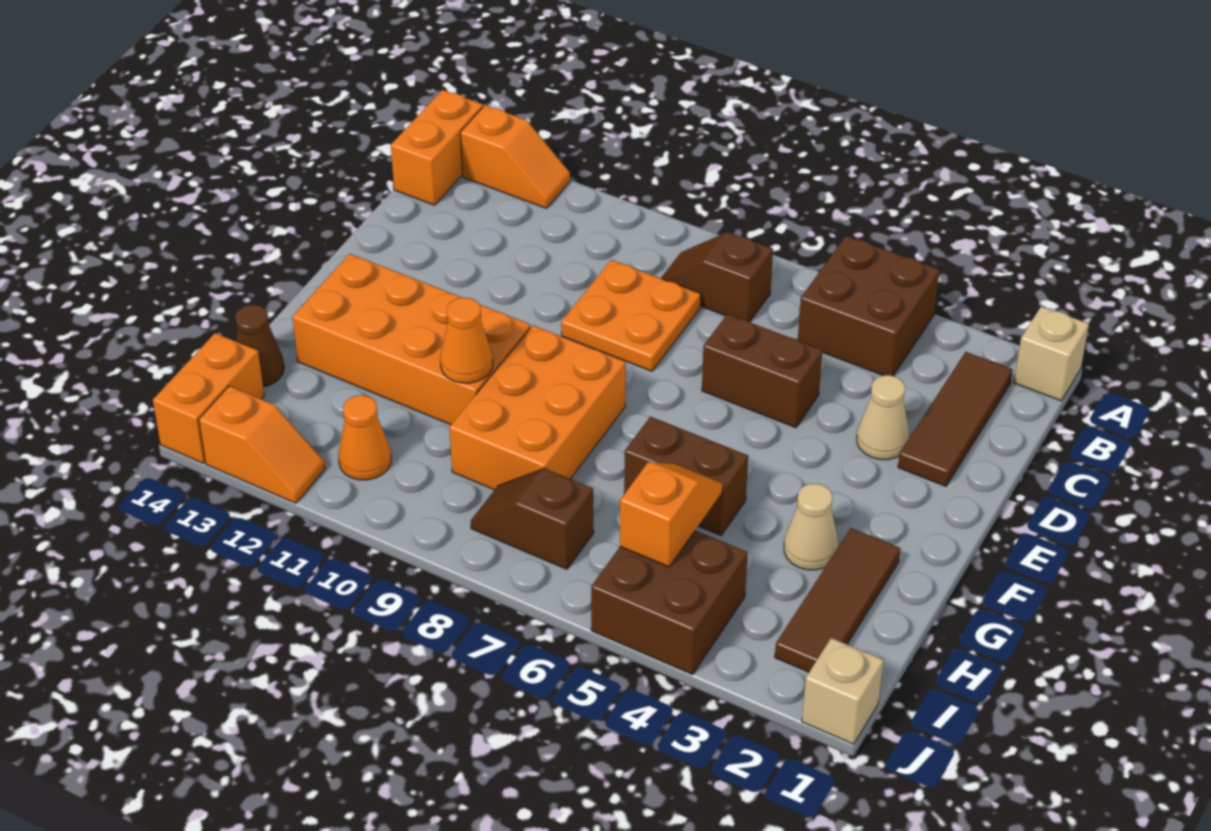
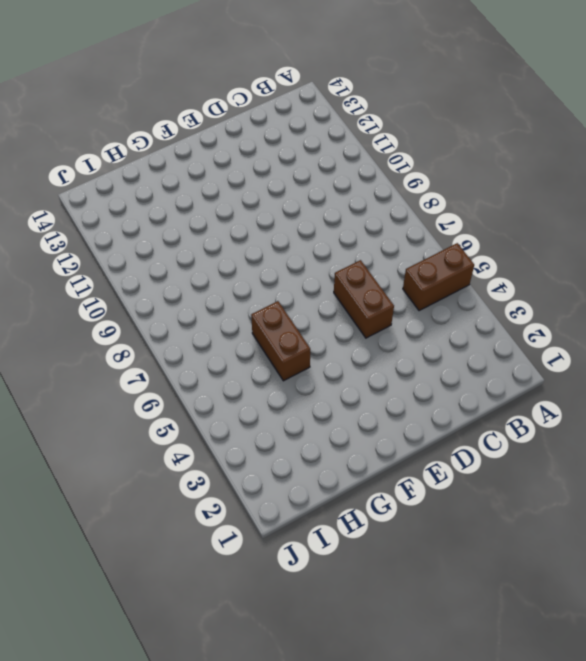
brown brick A5:B5 level 1 -> brown brick A4:B5 level 1
none -> tan brick A1 level 1
none -> orange slope A12:A13 level 1 top 13
none -> orange brick A14:B14 level 1

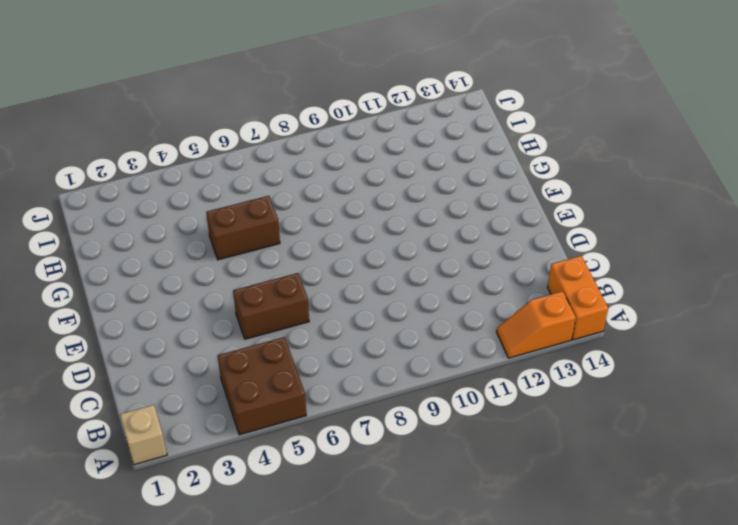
none -> brown tile B2:D2 level 1
none -> brown slope B7:B8 level 1 top 7
none -> orange plate C8:D9 level 1

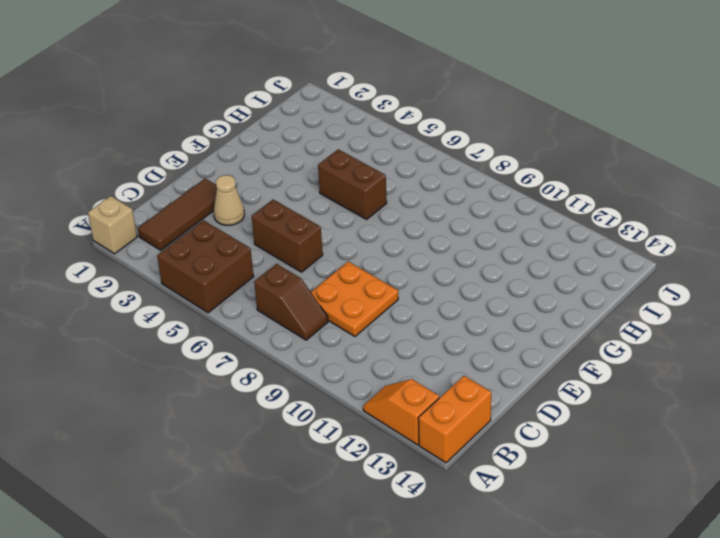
none -> orange brick F8:H9 level 1
none -> orange brick F10:G13 level 1
none -> brown tile G2:I2 level 1

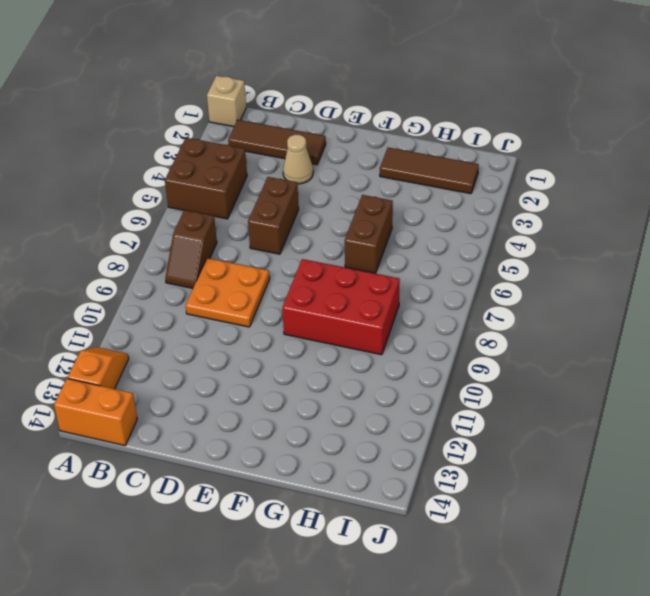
red brick F8:H9 level 1 -> orange brick F8:H9 level 1
none -> orange brick F10:G13 level 1
none -> tan cone G3 level 1
none -> brown cone H14 level 1

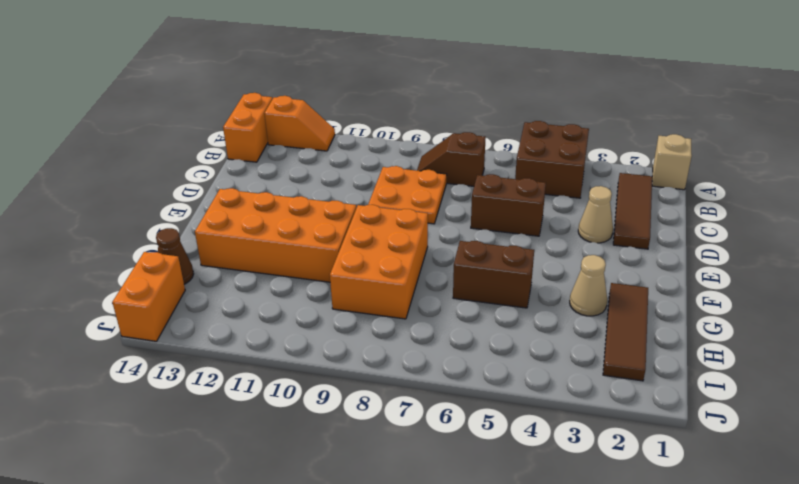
none -> brown brick I4:J5 level 1
none -> brown slope I7:I8 level 1 top 7
none -> orange cone I11 level 1

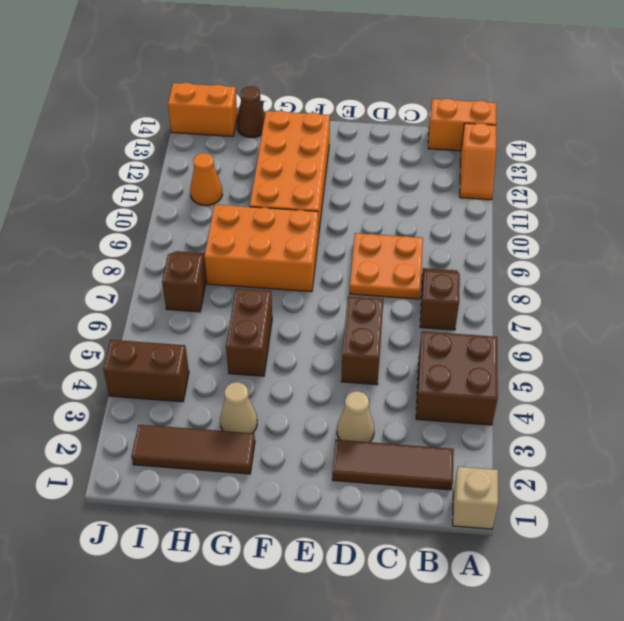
brown brick I4:J4 level 1 -> brown brick I4:J5 level 1
none -> tan brick J1 level 1
none -> orange slope J12:J13 level 1 top 13
none -> orange cone G10 level 2

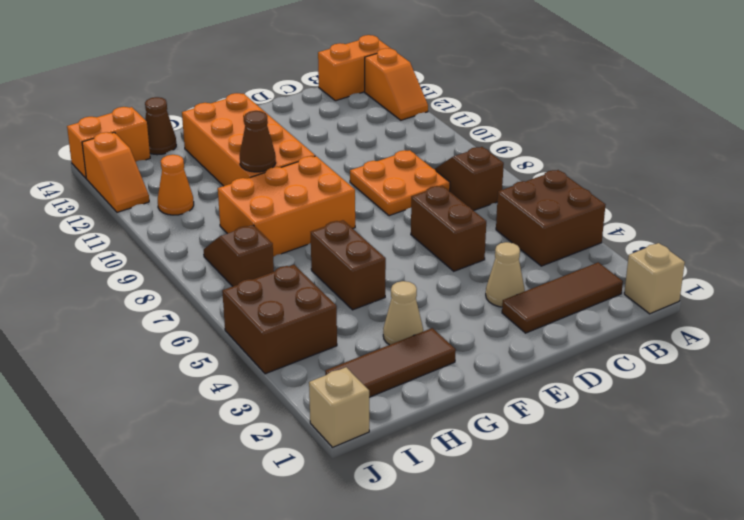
brown cone G10 level 2 -> orange cone G10 level 2
none -> orange slope H5:I5 level 2 top I

